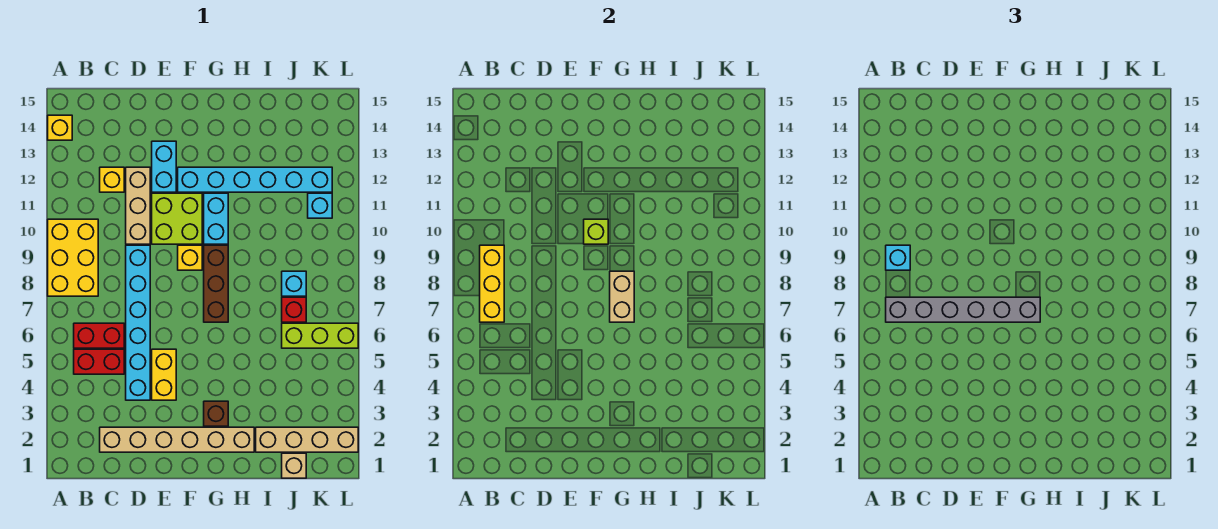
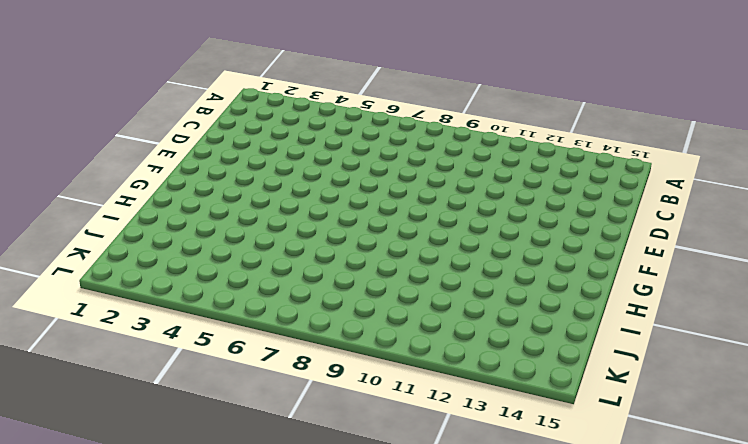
none -> yellow brick A8:B10 level 1
none -> yellow brick A14 level 1
none -> red brick B5:C5 level 1

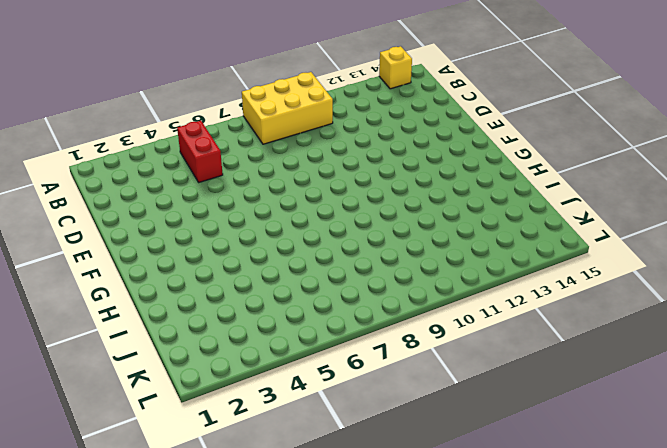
none -> red brick B6:C6 level 1
none -> tan brick C2:H2 level 1
none -> yellow brick C12 level 1

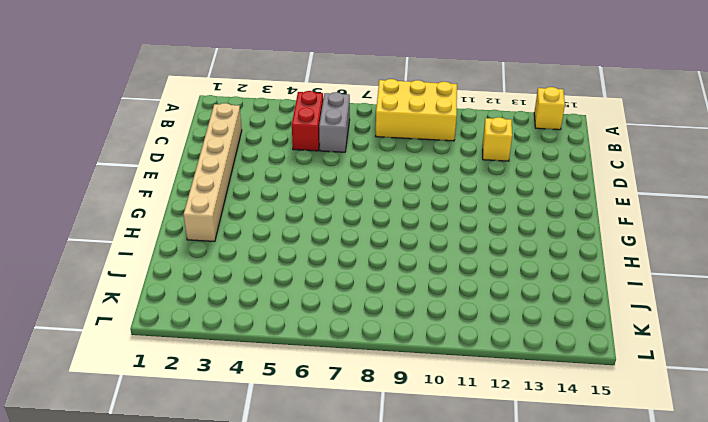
grey brick B6:C6 level 1 -> red brick B6:C6 level 1
none -> cyan brick D4:D9 level 1
none -> tan brick D10:D12 level 1
none -> yellow brick E4:E5 level 1

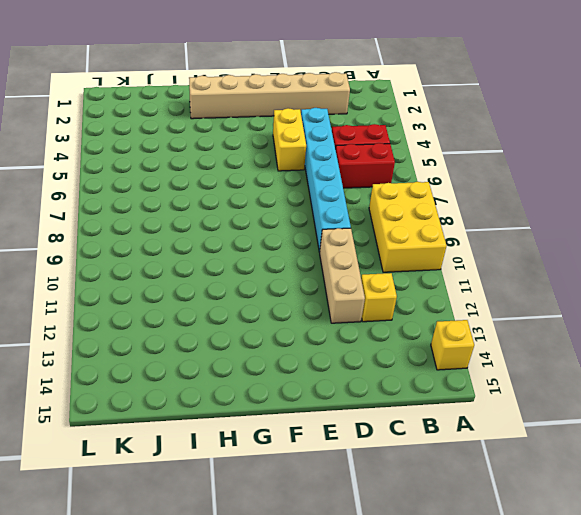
none -> lime brick E10:F11 level 1
none -> cyan brick E12:E13 level 1
none -> yellow brick F9 level 1

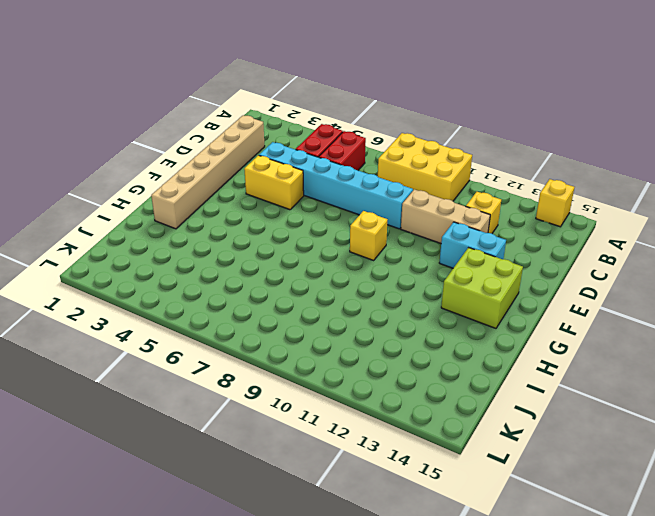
lime brick F13:G14 level 1 -> lime brick E10:F11 level 1
none -> cyan brick F12:K12 level 1
none -> brown brick G3 level 1
none -> brown brick G7:G9 level 1

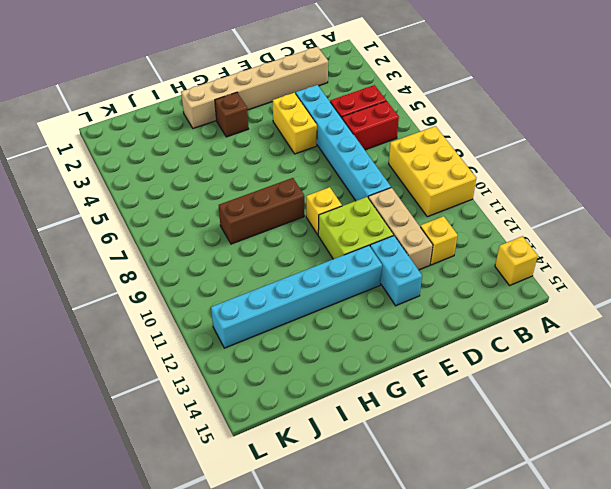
brown brick G8:I8 level 1 -> brown brick G7:G9 level 1
none -> cyan brick G10:G11 level 1
none -> tan brick I2:L2 level 1
none -> tan brick J1 level 1

